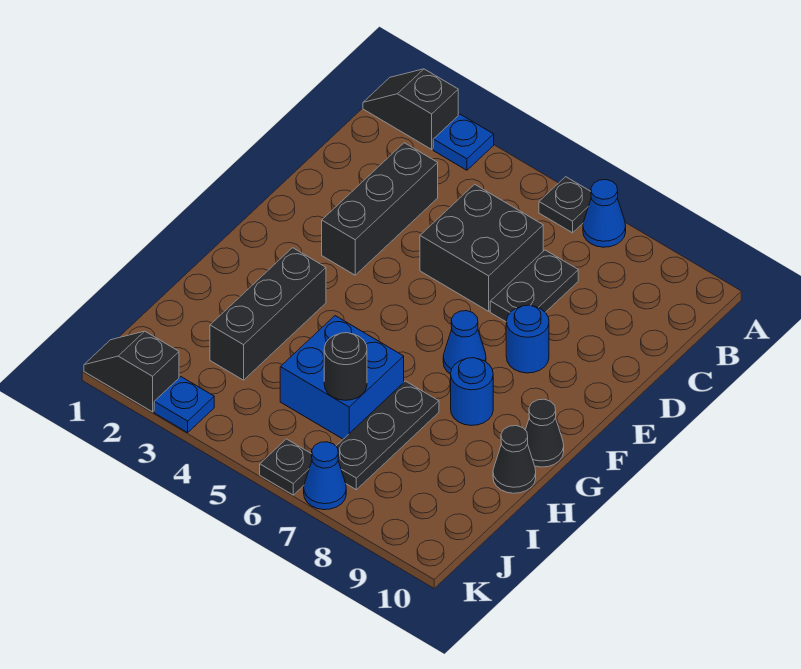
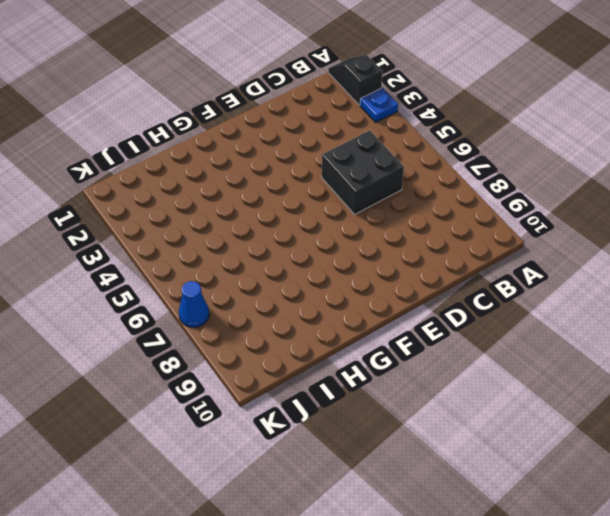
none -> black plate A6 level 1
none -> blue cone A7 level 1
none -> black brick C3:E3 level 1

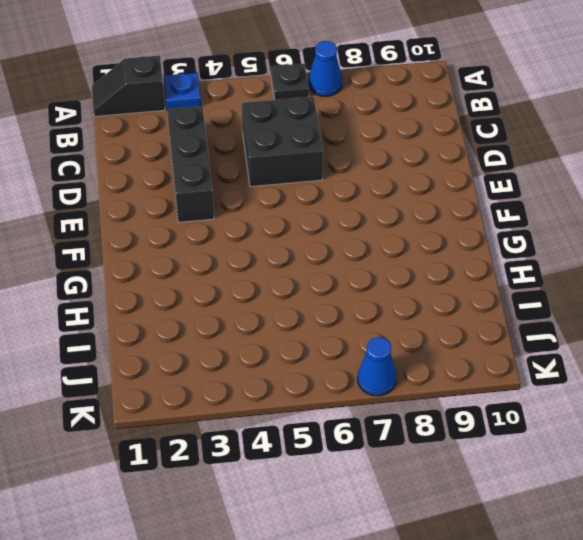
none -> black plate C7:D7 level 1
none -> blue round brick E8 level 1
none -> blue cone F7 level 1

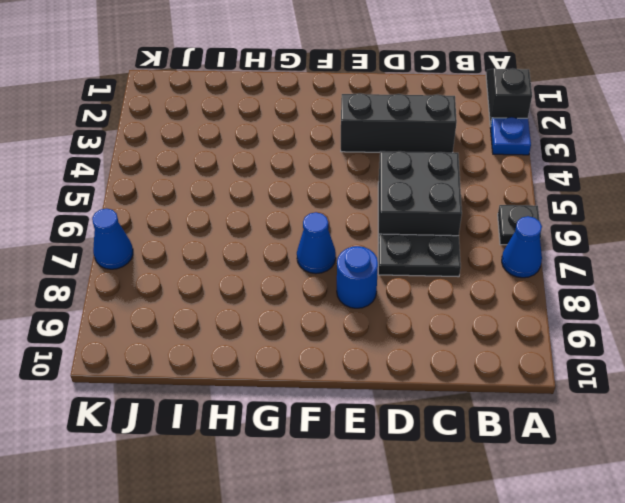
none -> black brick G3:I3 level 1
none -> blue round brick G8 level 1
none -> black cone G10 level 1

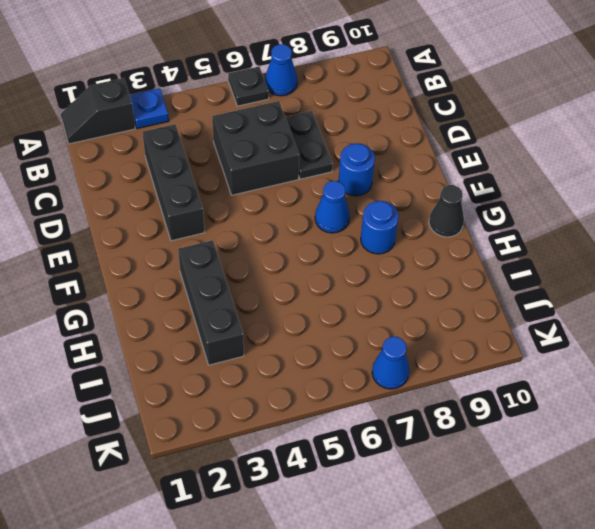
none -> blue brick H5:I6 level 1
none -> black plate H7:J7 level 1
none -> black cone H10 level 1

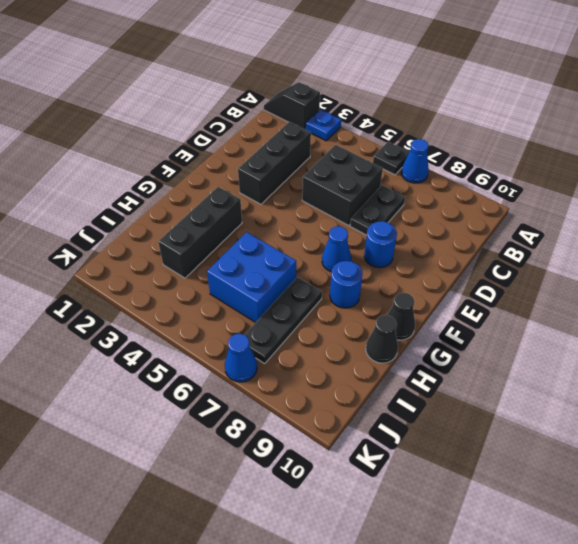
none -> black slope K1:K2 level 1 top 2
none -> blue plate K3 level 1
none -> black plate K6 level 1

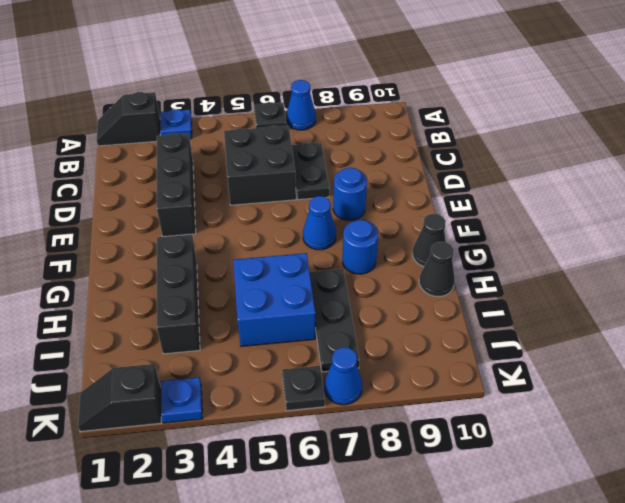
none -> black round brick I6 level 2

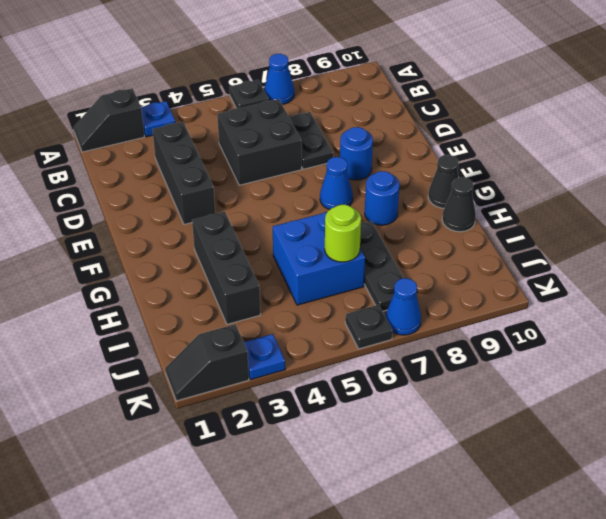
lime round brick I6 level 2 -> black round brick I6 level 2

